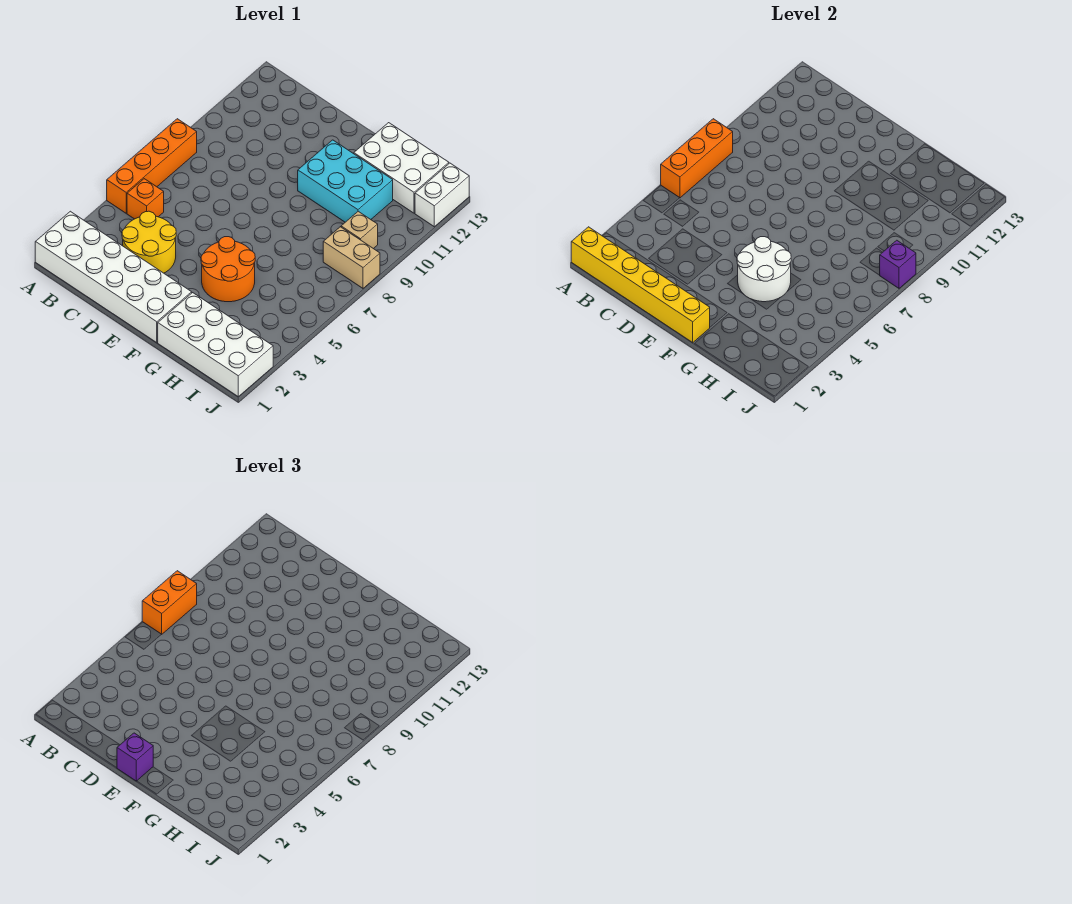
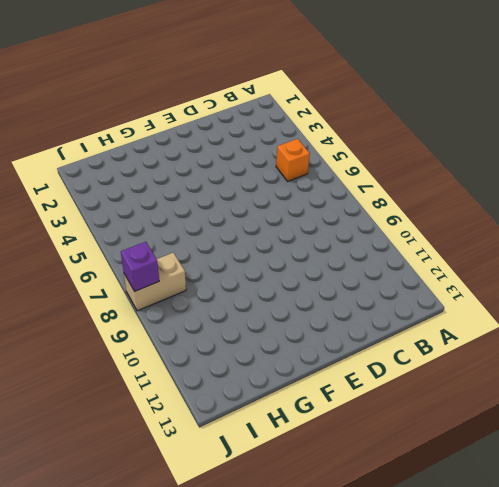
none -> white brick A1:F2 level 1
none -> orange brick A5:A8 level 1
none -> yellow round brick C3:D4 level 1

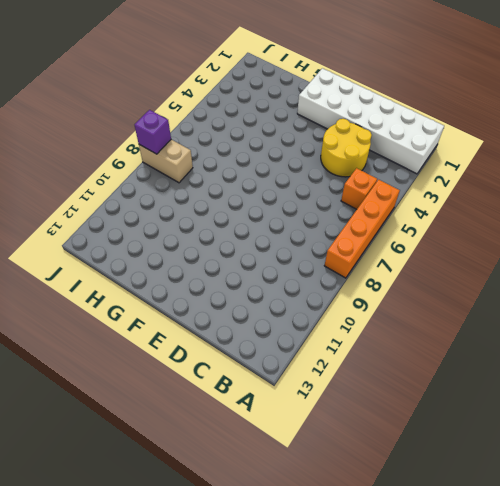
none -> orange round brick F4:G5 level 1
none -> cyan brick F10:H11 level 1
none -> white brick G1:J2 level 1

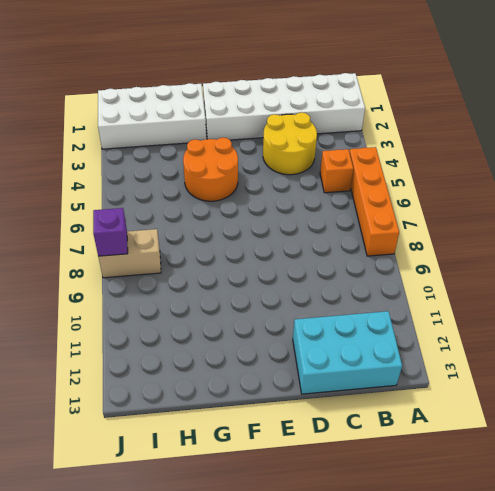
cyan brick B12:D13 level 1 -> cyan brick F10:H11 level 1
none -> white brick G12:I13 level 1
none -> tan brick I9 level 1
none -> white brick J12:J13 level 1

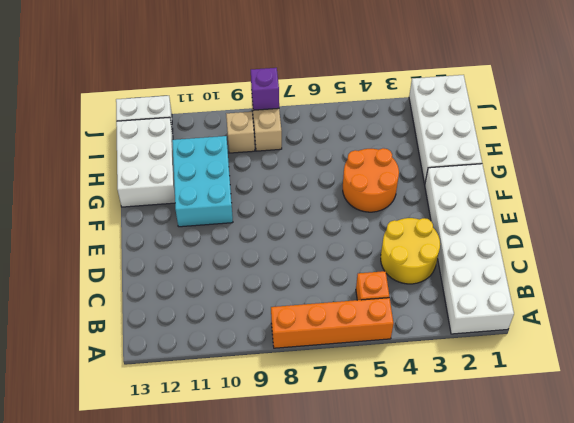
none -> yellow brick A1:F1 level 2
none -> orange brick A6:A8 level 2
none -> white round brick F4:G5 level 2

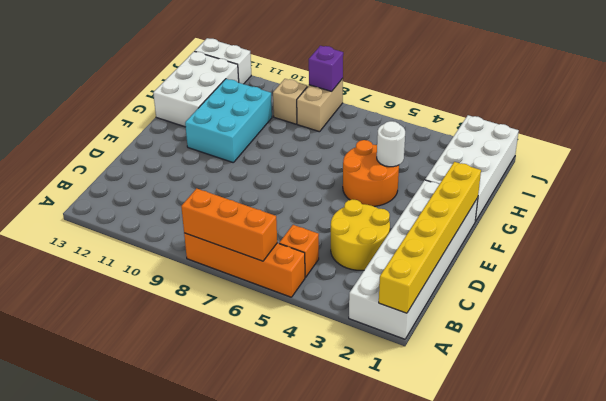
white round brick G4 level 2 -> white round brick F4:G5 level 2
none -> orange brick A7:A8 level 3
none -> purple brick E1 level 3

